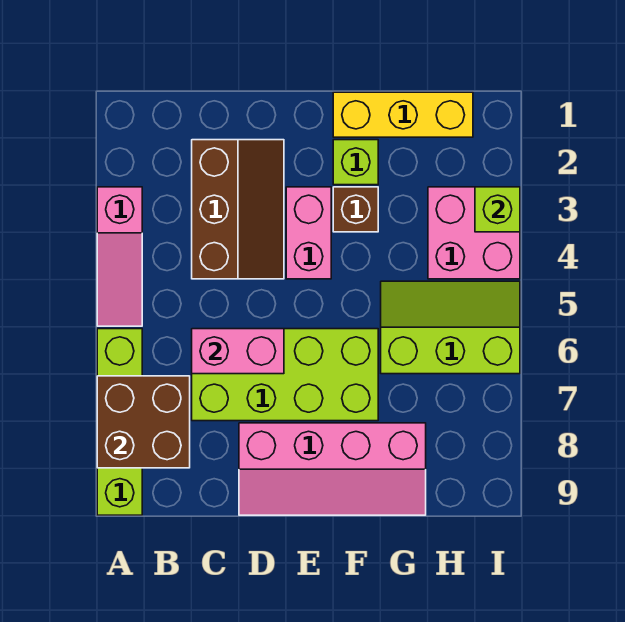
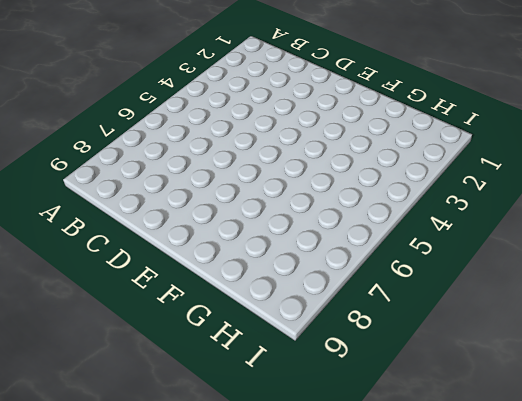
none -> pink slope A3:A5 level 1 top 3
none -> lime brick A6:A9 level 1
none -> brown slope C2:D4 level 1 top C

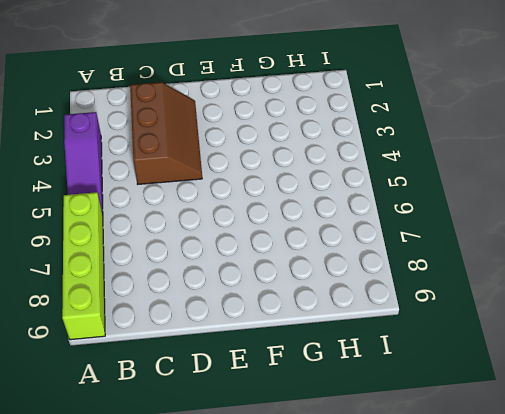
purple slope A3:A5 level 1 top 3 -> pink slope A3:A5 level 1 top 3
none -> lime brick C6:F7 level 1
none -> pink slope D8:G9 level 1 top 8
none -> pink brick E3:E4 level 1

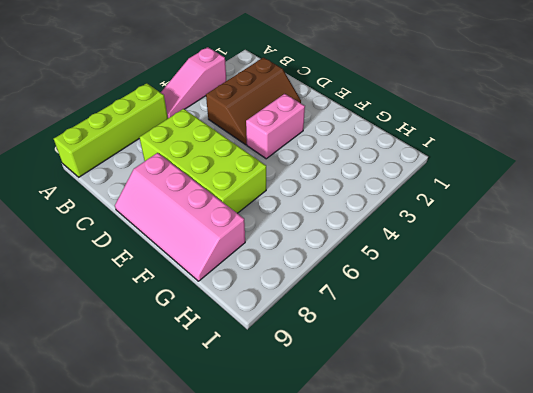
none -> yellow brick F1:H1 level 1
none -> lime brick F2 level 1
none -> brown brick F3 level 1

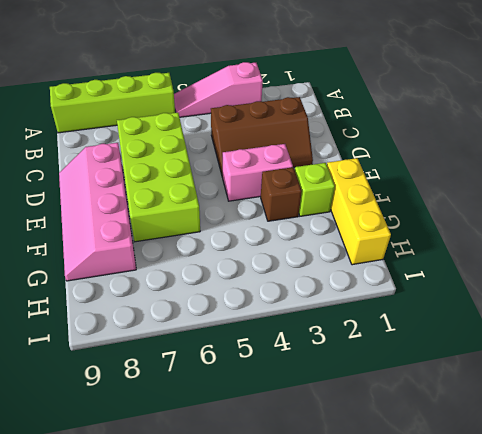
none -> lime slope G5:I6 level 1 top 6
none -> pink brick H3:I4 level 1
none -> brown brick A7:B8 level 2

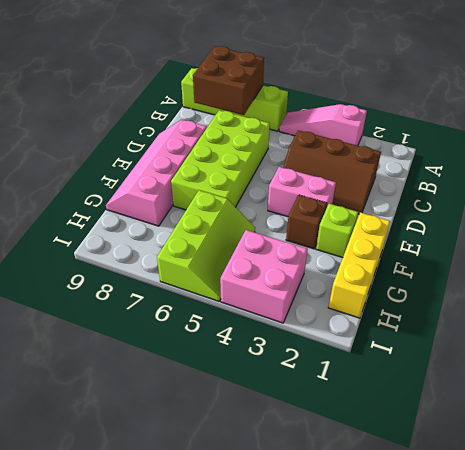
none -> pink brick C6:D6 level 2
none -> lime brick I3 level 2

